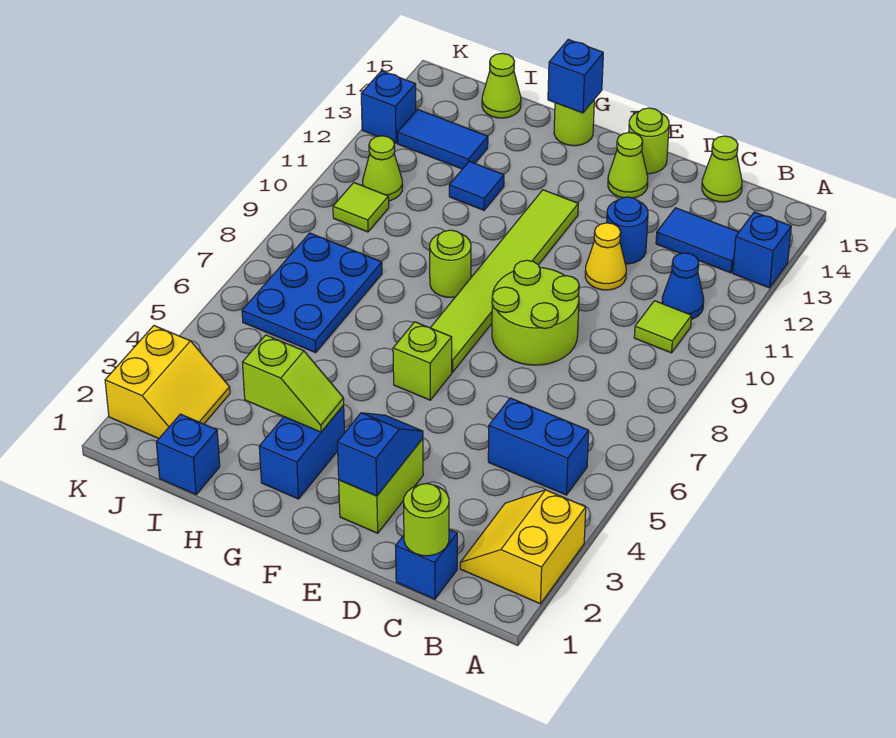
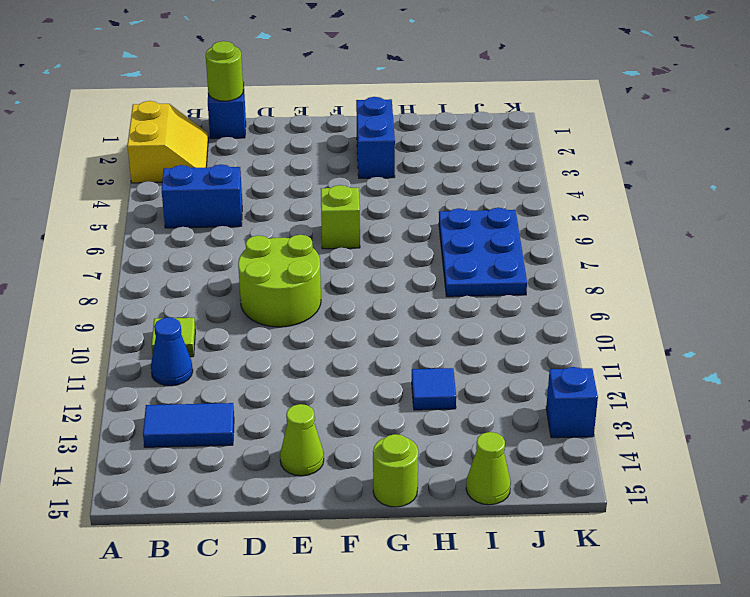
none -> blue brick A13 level 1
none -> lime cone C15 level 1
none -> yellow cone D11 level 1
none -> blue round brick D12 level 1

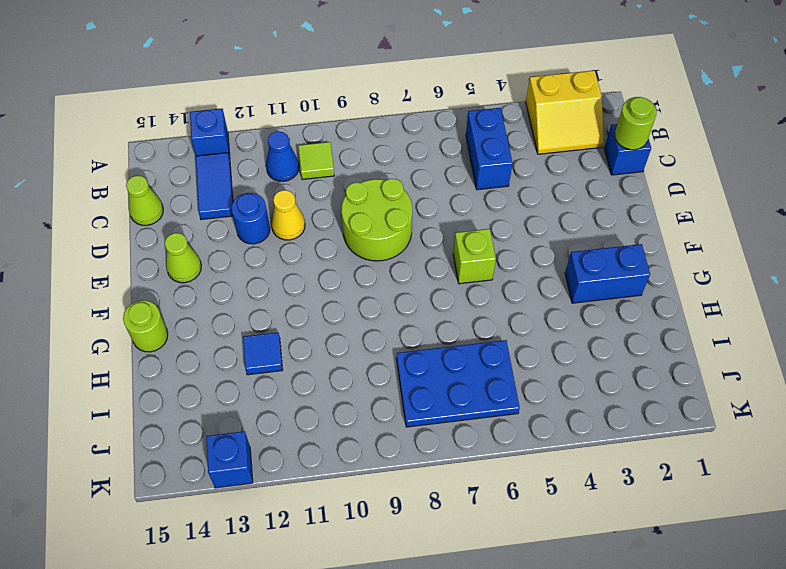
none -> lime brick E2:E3 level 1
none -> lime round brick E15 level 1
none -> lime tile F7:F12 level 1
none -> lime round brick G9 level 1

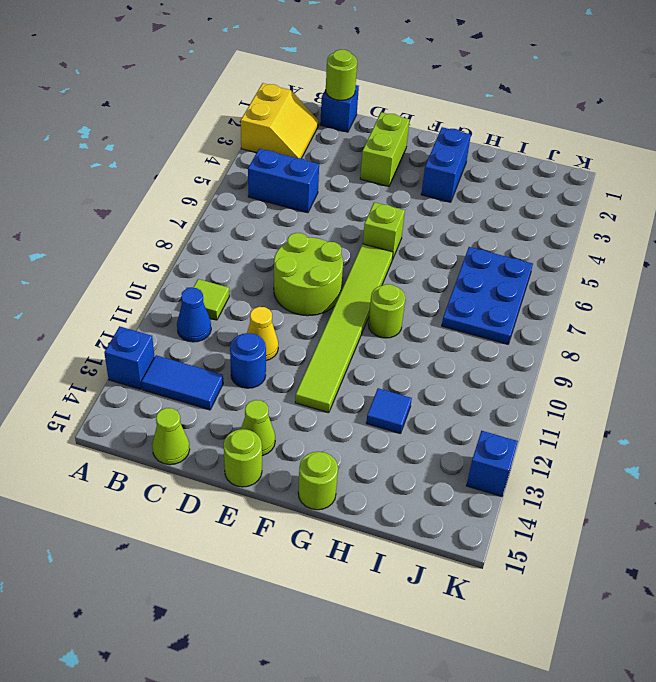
none -> blue brick I1 level 1
none -> blue tile I13:J13 level 1
none -> lime cone I15 level 1
none -> yellow slope J2:K3 level 1 top K

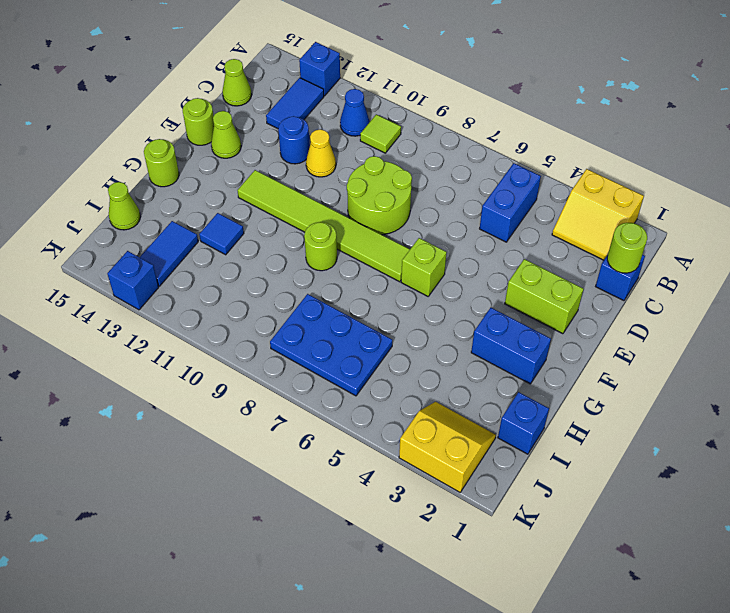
none -> lime tile J10 level 1
none -> lime cone J11 level 1
none -> blue slope E2:E3 level 2 top 2
none -> lime slope G3:H3 level 2 top H

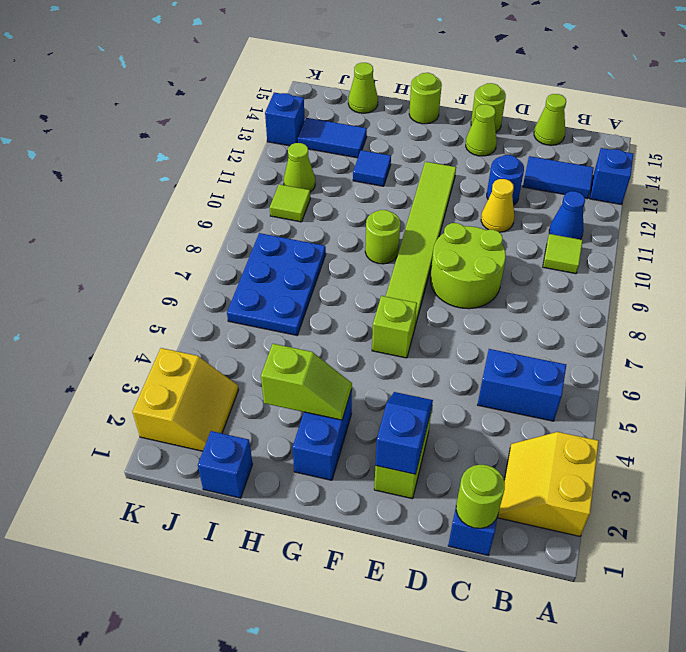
none -> blue brick G15 level 2

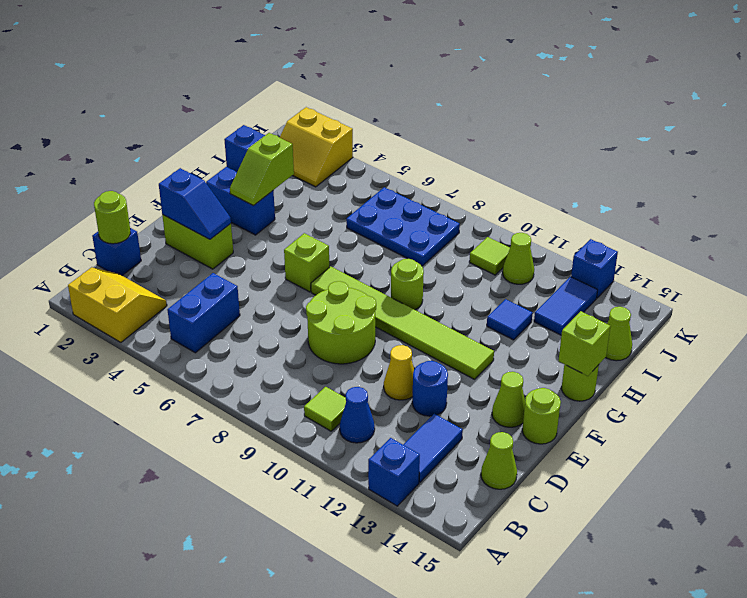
lime brick G15 level 2 -> blue brick G15 level 2

